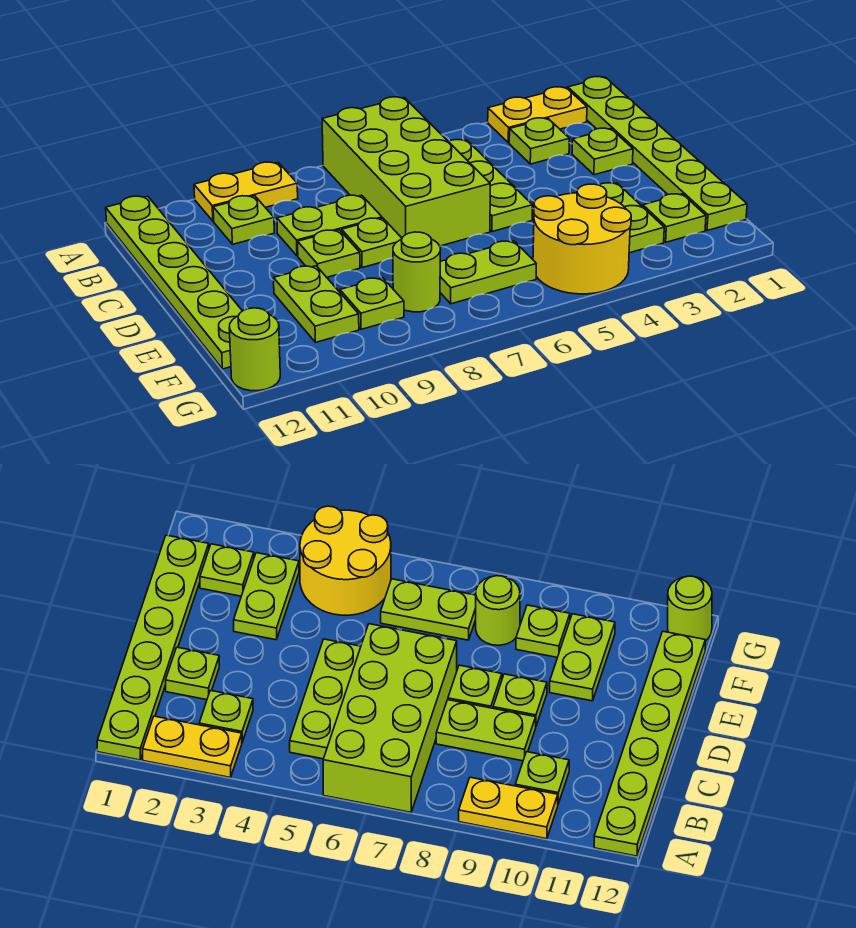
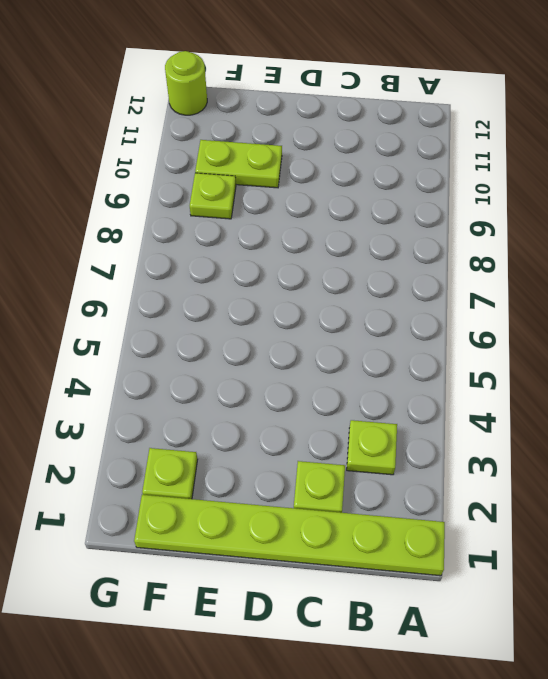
none -> yellow plate A2:A3 level 1
none -> lime brick A6:D7 level 1
none -> yellow plate A9:A10 level 1

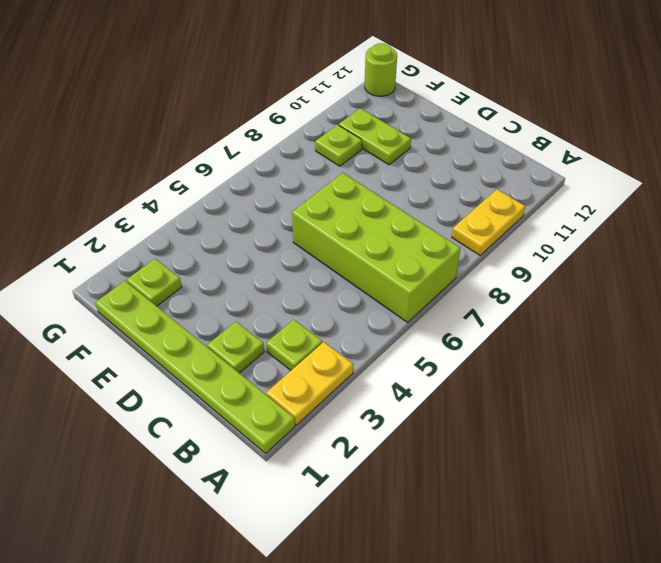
none -> lime plate A12:F12 level 1
none -> lime plate B5:D5 level 1
none -> lime plate B10 level 1

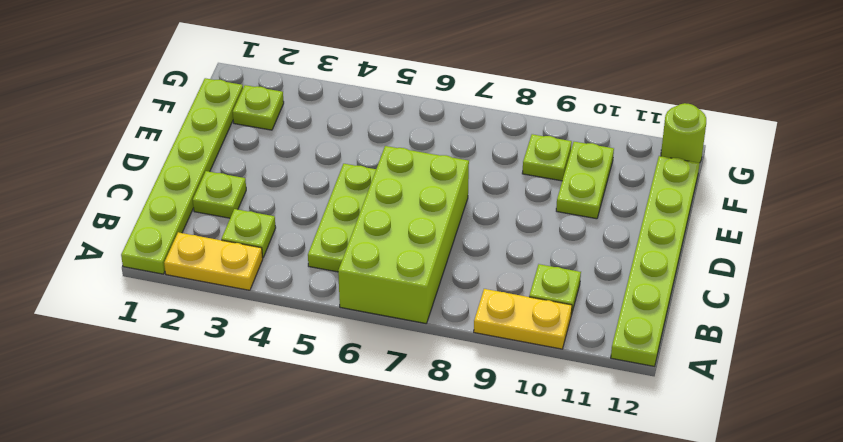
none -> lime plate C8:C9 level 1
none -> lime plate D8 level 1
none -> lime plate D9 level 1

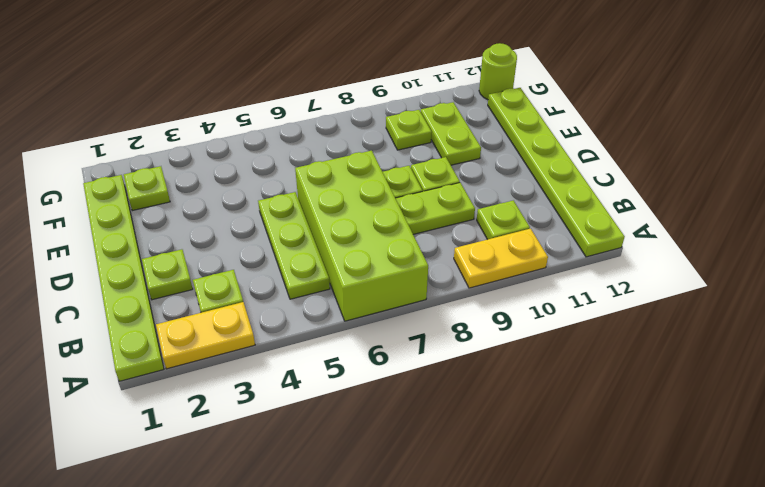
none -> lime plate E3:F3 level 1
none -> yellow round brick F4:G5 level 1
none -> lime plate F6:F7 level 1

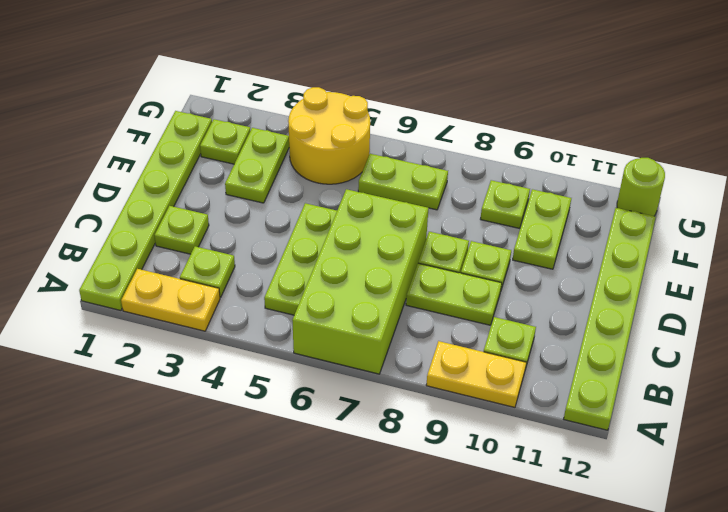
none -> lime round brick F8 level 1

